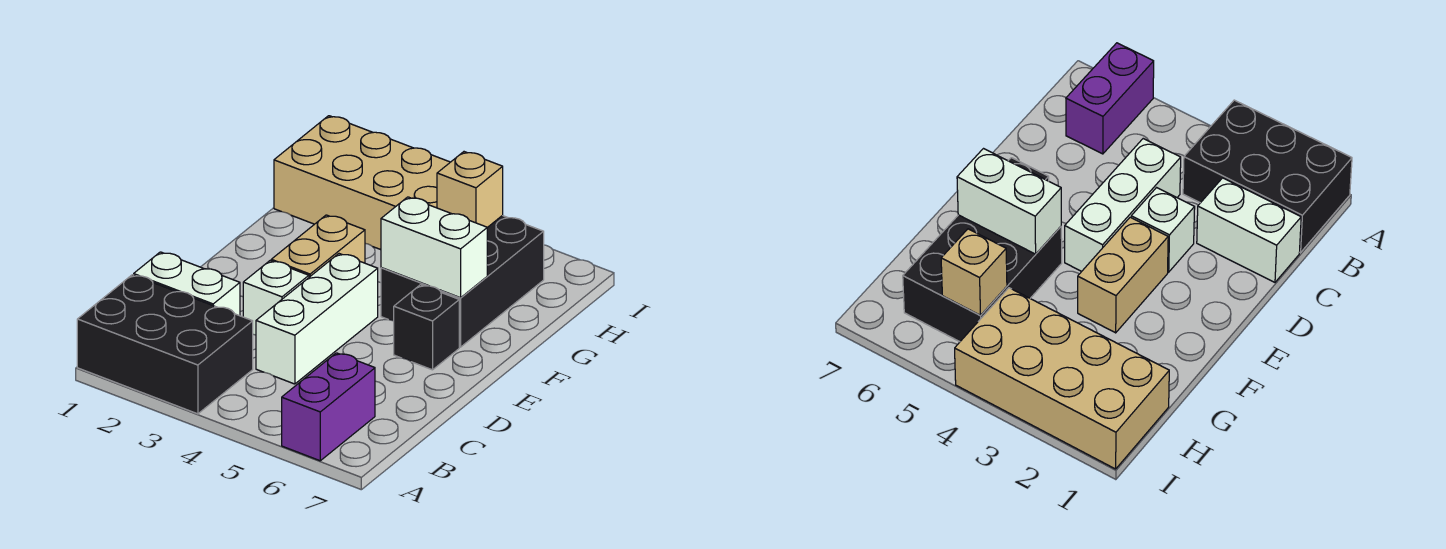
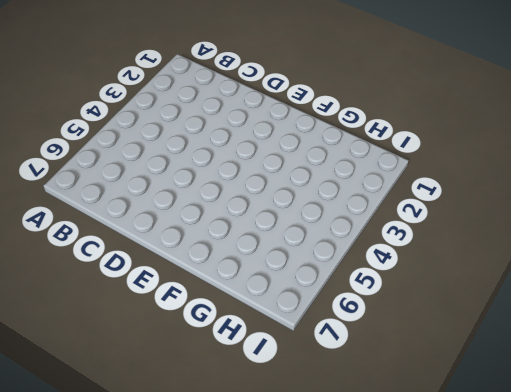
none -> black brick A1:B3 level 1
none -> purple brick A6:B6 level 1

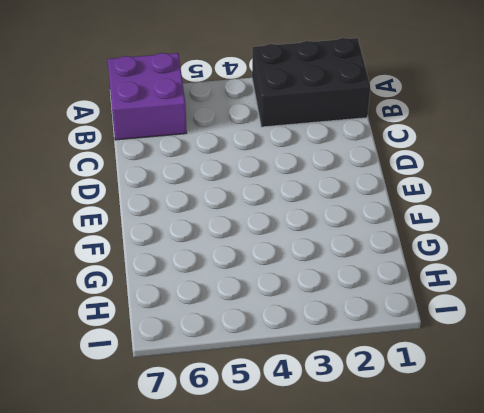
purple brick A6:B7 level 1 -> purple brick A6:B6 level 1
none -> white brick C1:C2 level 1
none -> white brick C4:E4 level 1

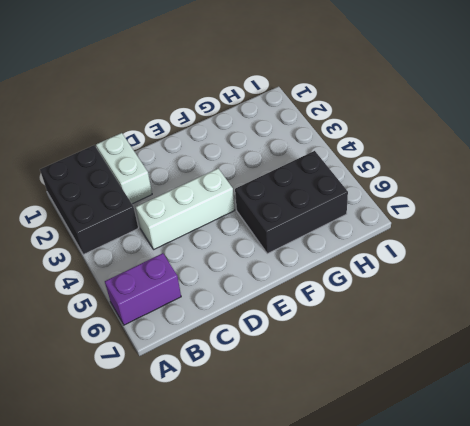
none -> white brick D3 level 1
none -> tan brick E3:F3 level 1

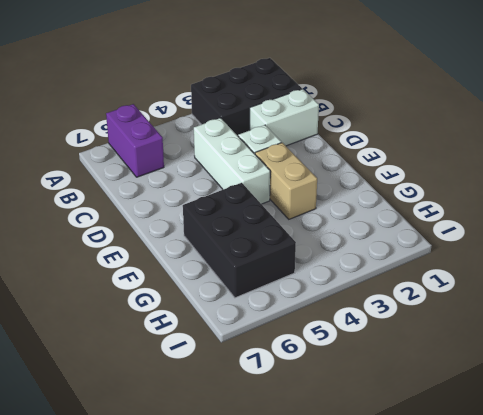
none -> black brick E6 level 1
none -> tan brick H1:I4 level 1

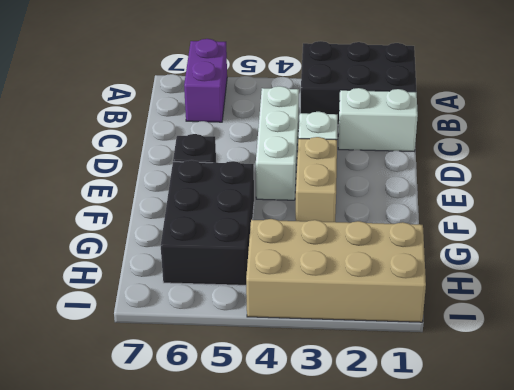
none -> white brick F5:F6 level 2
none -> tan brick H5 level 2

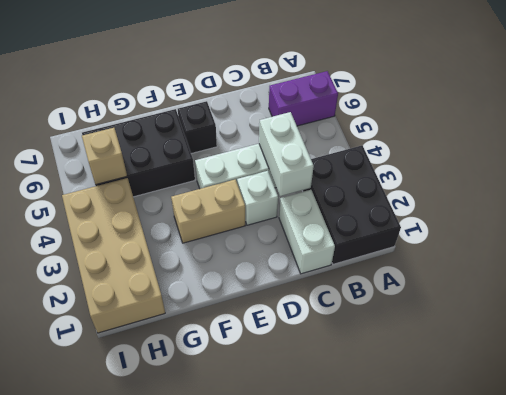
white brick C3:C4 level 2 -> white brick F5:F6 level 2

